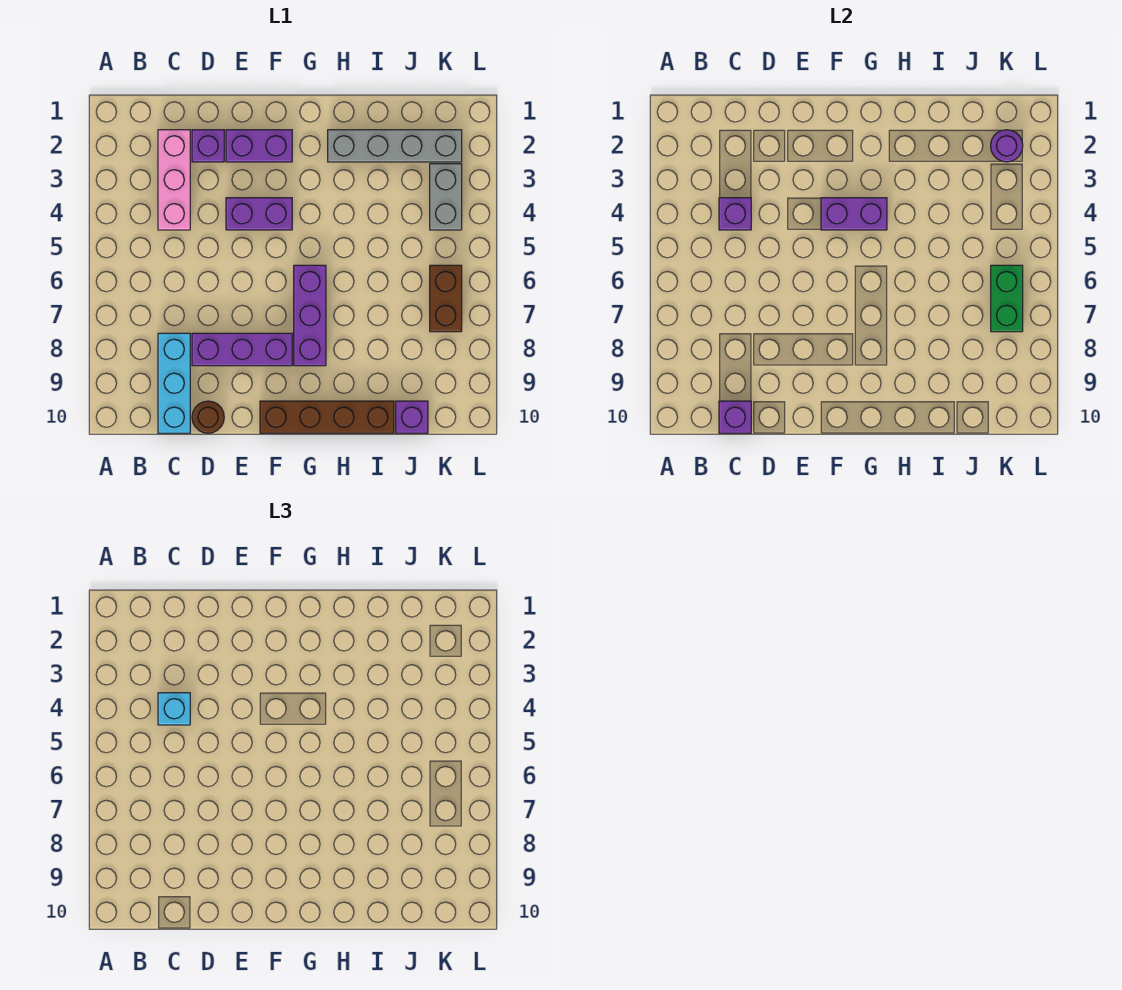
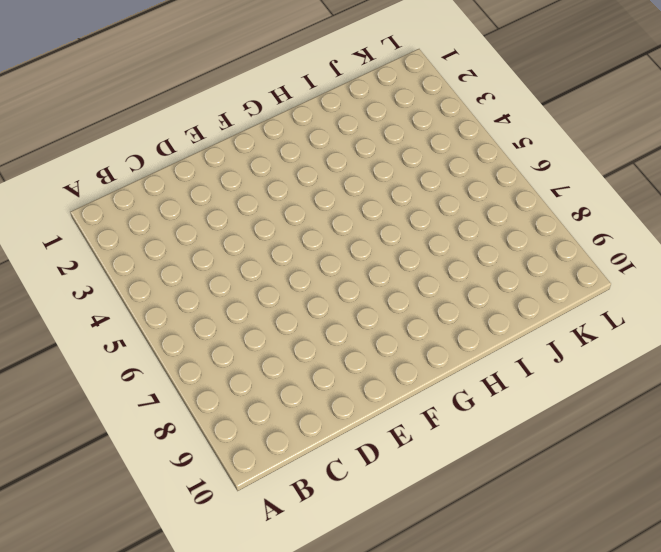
none -> pink brick C2:C4 level 1
none -> cyan brick C8:C10 level 1
none -> purple brick D2 level 1

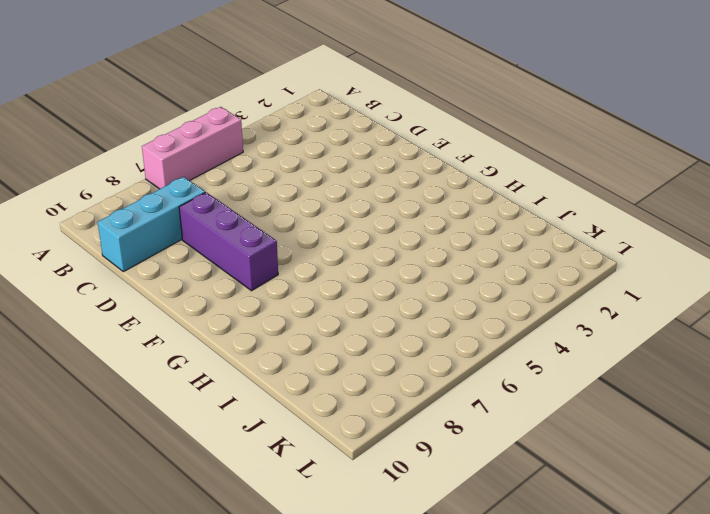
pink brick A5:A7 level 1 -> pink brick C2:C4 level 1
none -> purple brick D2 level 1
none -> brown round brick D10 level 1
none -> purple brick E2:F2 level 1

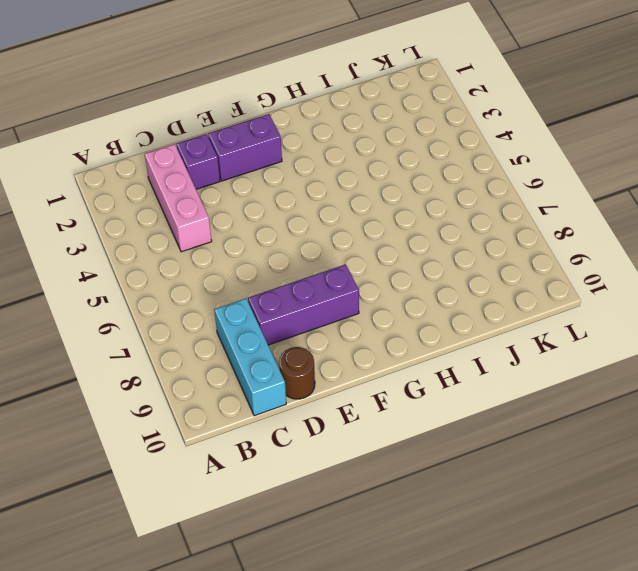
none -> purple brick E4:F4 level 1
none -> brown brick F10:I10 level 1
none -> purple brick G6:G8 level 1

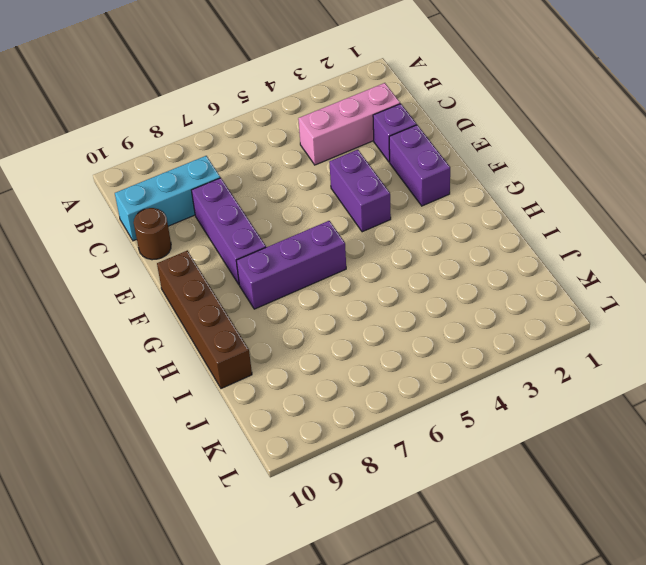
none -> grey brick H2:K2 level 1
none -> purple brick J10 level 1
none -> grey brick K3:K4 level 1

